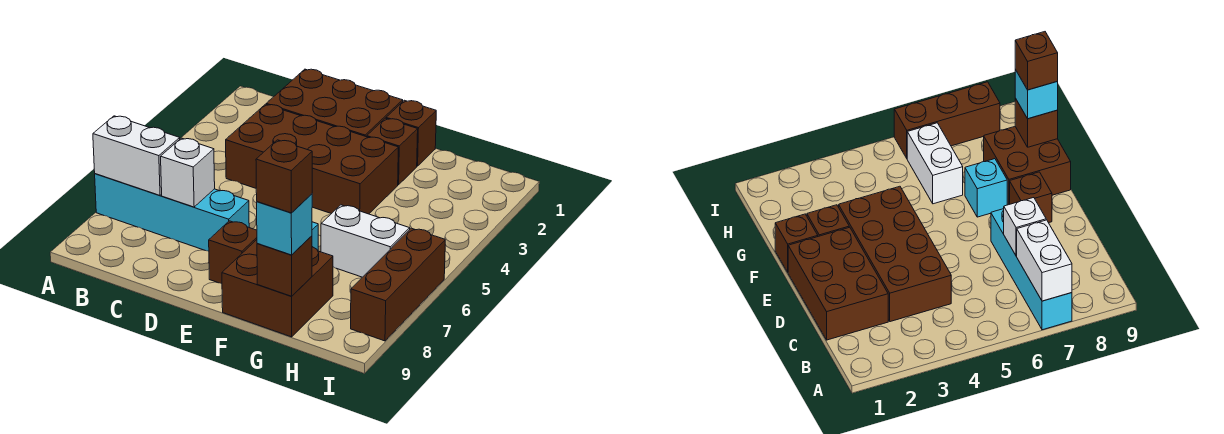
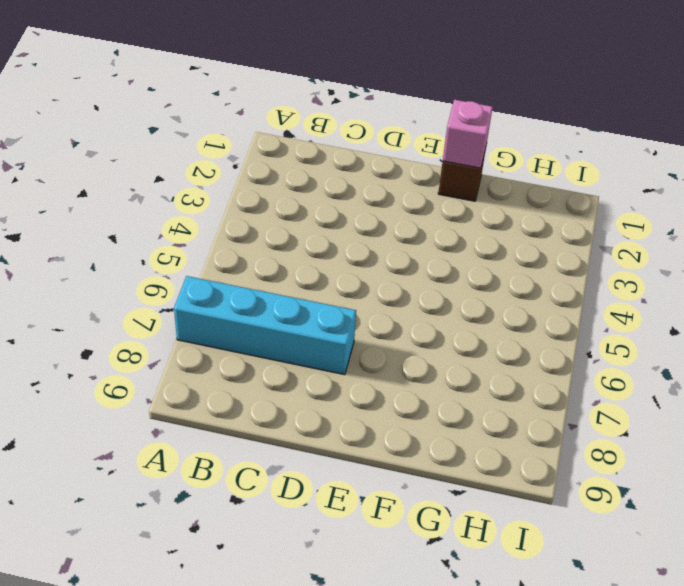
pink brick F1 level 2 -> none
none -> brown brick C1:E2 level 1
none -> brown brick C3:F4 level 1
none -> brown brick E8 level 1

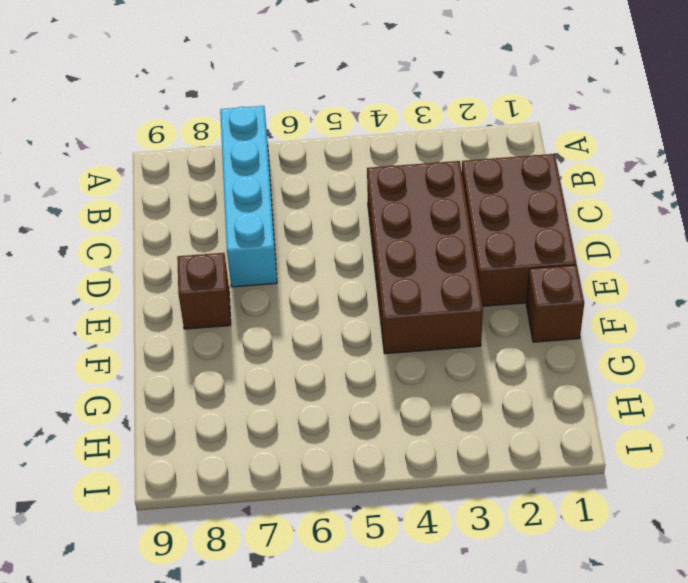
none -> brown brick F2 level 1
none -> cyan brick F7 level 1
none -> brown brick F8:G9 level 1

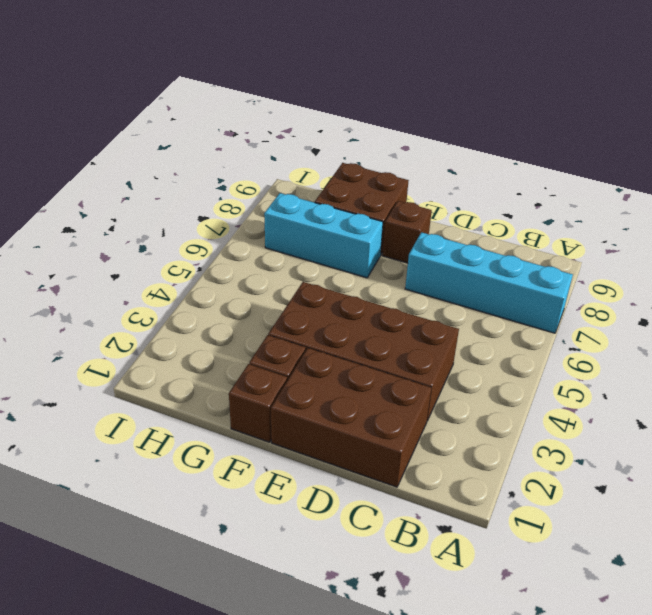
cyan brick F7:H7 level 1 -> cyan brick F7 level 1
none -> white brick G6:H6 level 1
none -> brown brick I6:I8 level 1
none -> white brick A7:B7 level 2

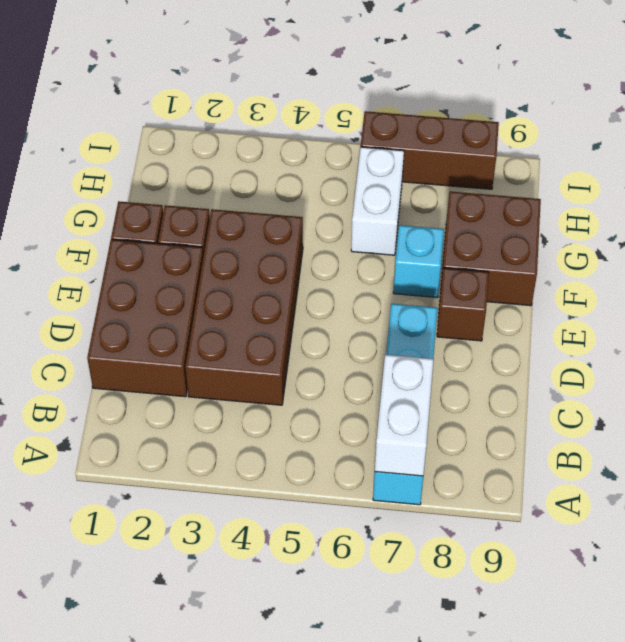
none -> white brick C7 level 2
none -> brown brick G9 level 2
none -> cyan brick G9 level 3

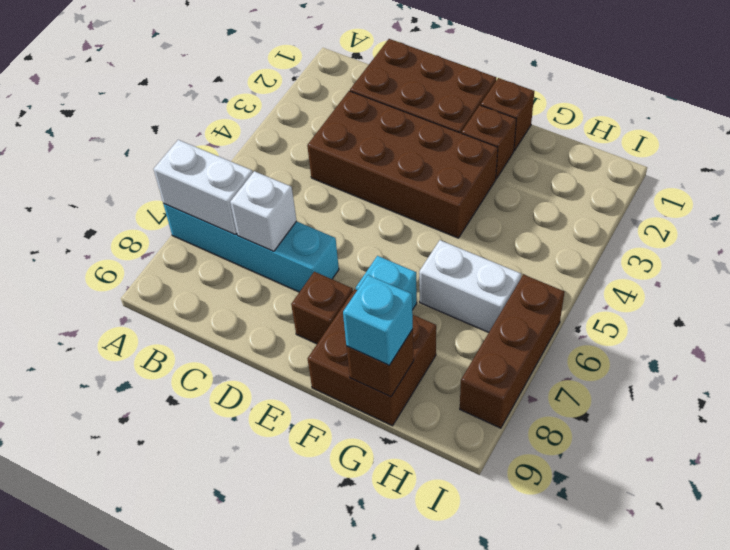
none -> brown brick G9 level 4

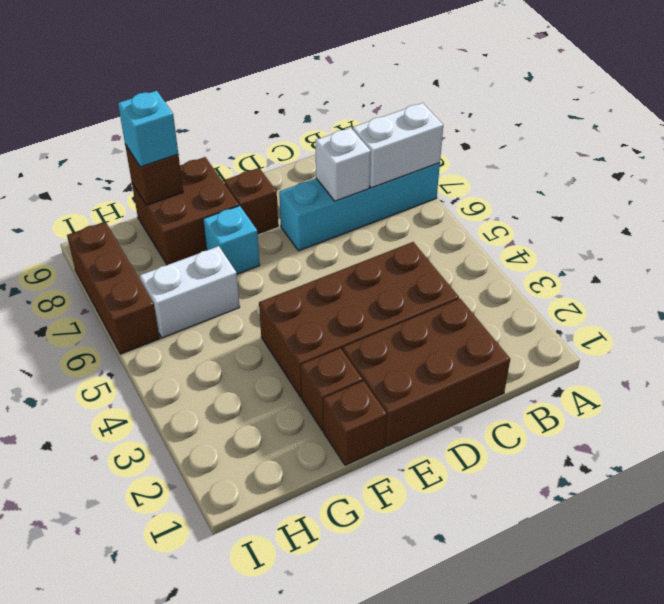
none -> brown brick G9 level 4

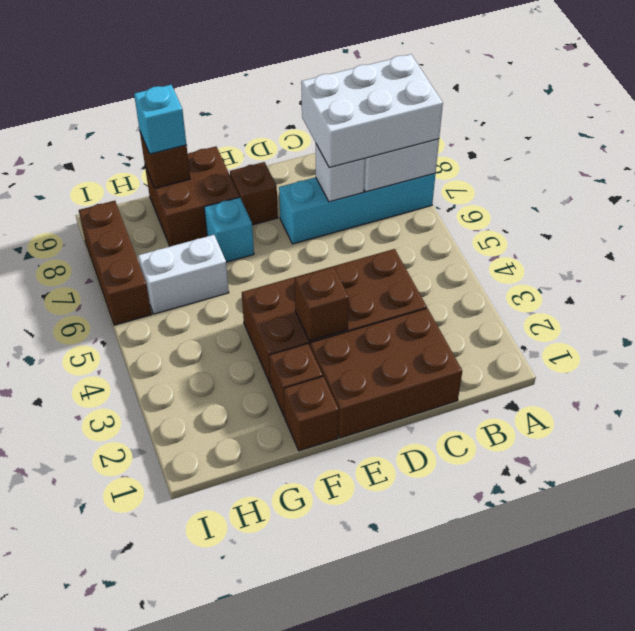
white brick A7:C8 level 3 -> none
brown brick E3 level 2 -> brown brick G9 level 4

